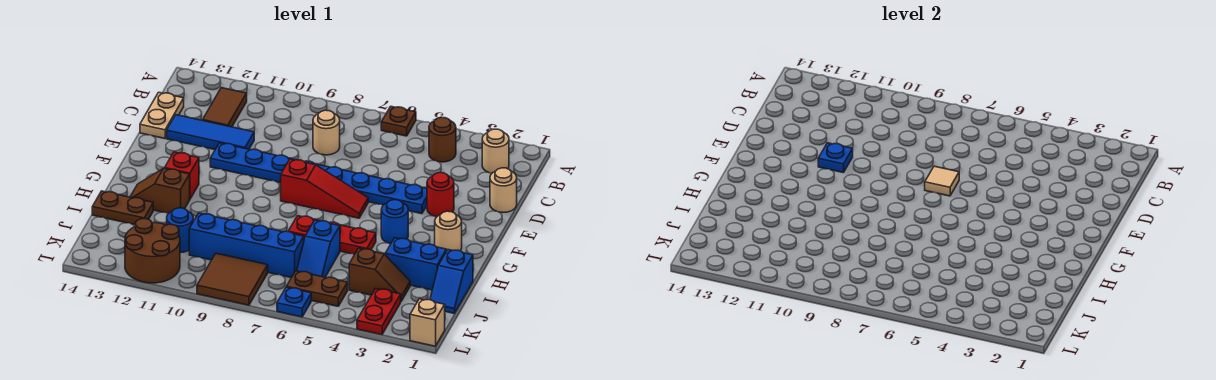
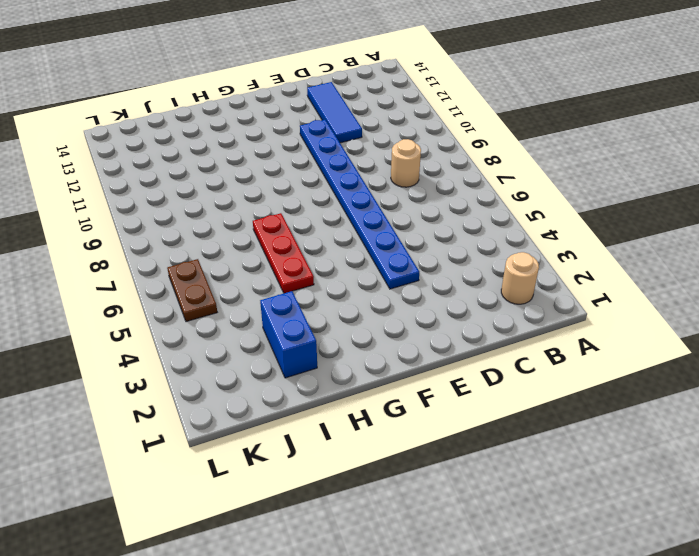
none -> brown plate A6 level 1
none -> brown round brick B4 level 1
none -> brown tile B12:C12 level 1
none -> tan plate C14:D14 level 1

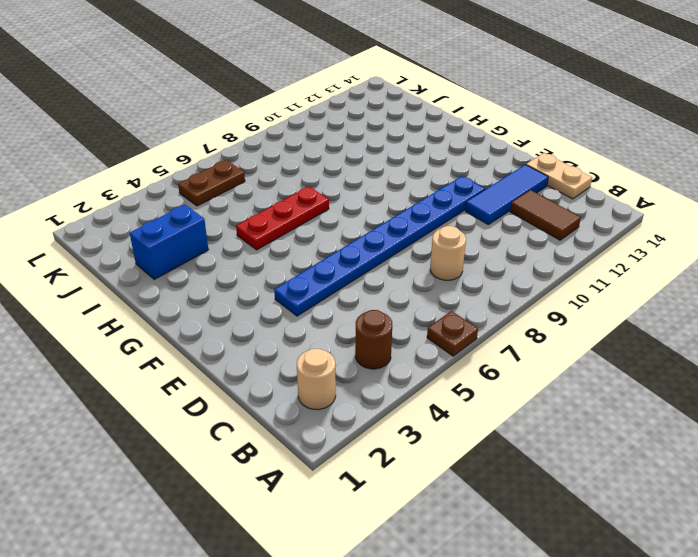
none -> tan round brick D1 level 1
none -> red round brick E3 level 1
none -> red slope F6:F8 level 1 top 8
none -> tan round brick G2 level 1

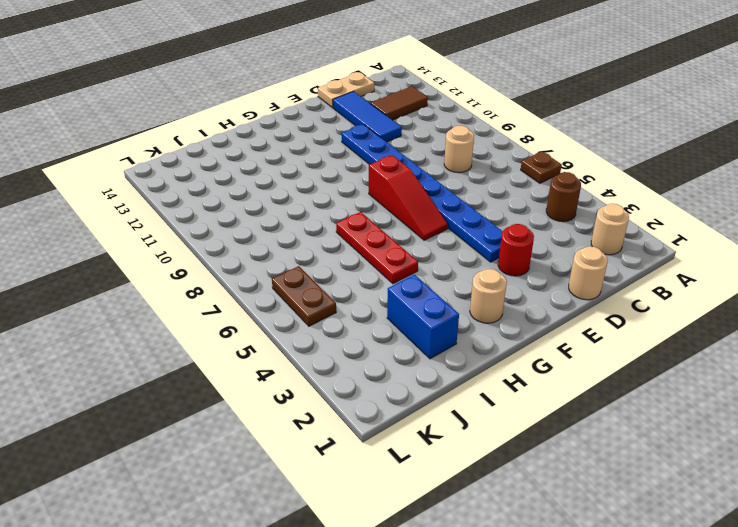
none -> blue round brick G4 level 1
none -> red brick G12 level 1
none -> brown slope H12:H13 level 1 top 12
none -> blue slope I1:J1 level 1 top I

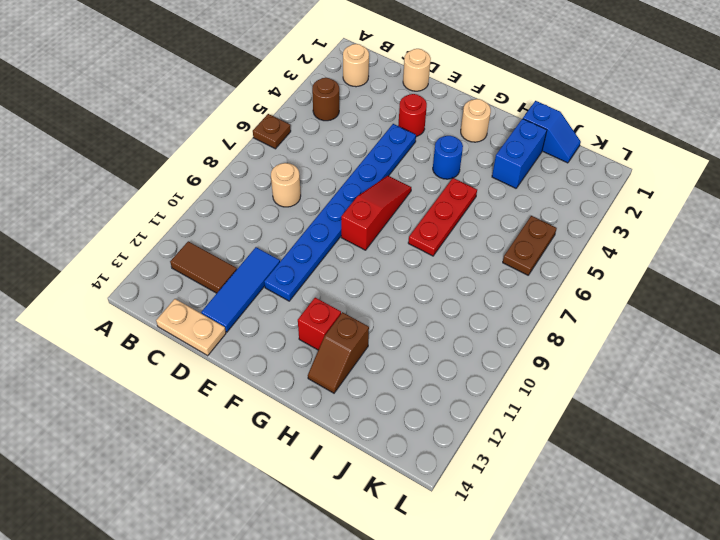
none -> blue slope I6:J6 level 1 top I
none -> brown plate I13:I14 level 1
none -> brown slope J3:J4 level 1 top 4
none -> blue brick J7:J10 level 1

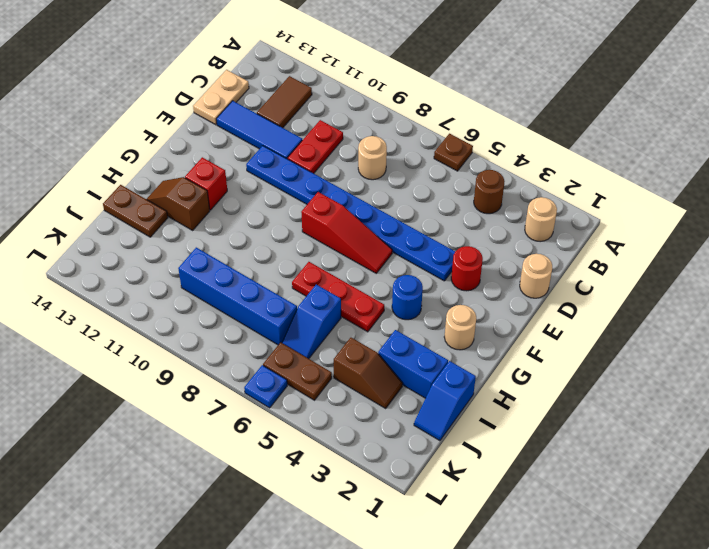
red plate C10:D10 level 1 -> red plate K3:L3 level 1
none -> blue round brick J11 level 1
none -> brown tile K8:L9 level 1
none -> brown round brick K11:L12 level 1
none -> tan brick L1 level 1

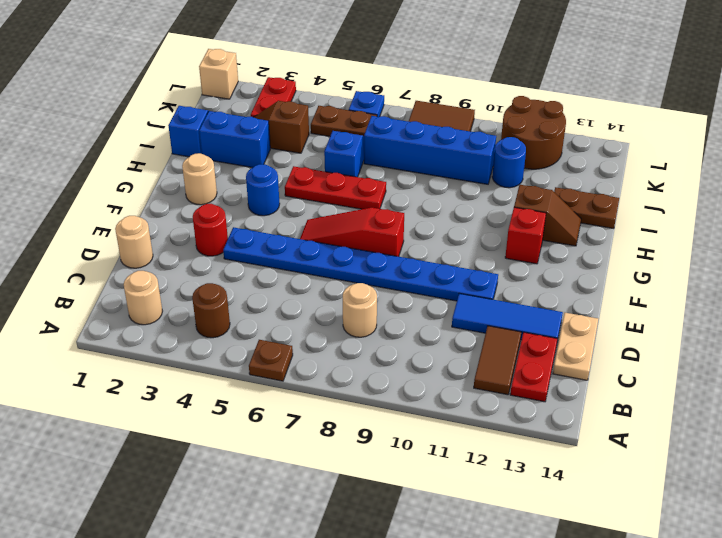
red plate B13:C13 level 1 -> none
none -> tan tile E7 level 2
none -> blue plate E11 level 2

